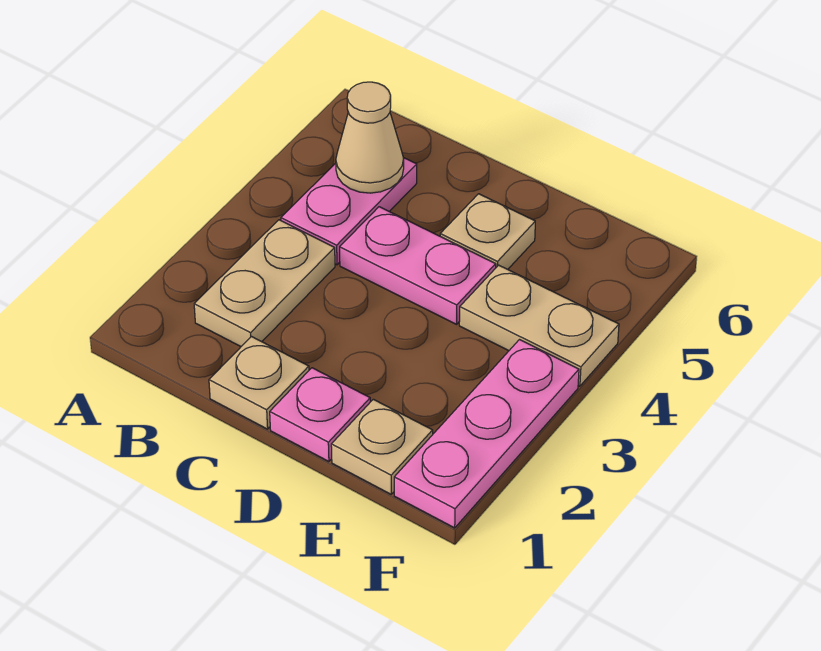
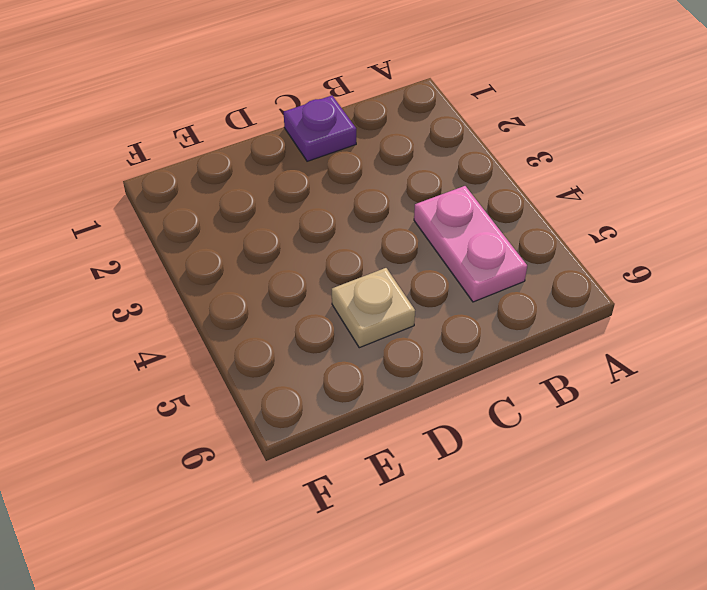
purple plate C1 level 1 -> tan plate C1 level 1
none -> tan plate B2:B3 level 1
none -> pink plate C4:D4 level 1

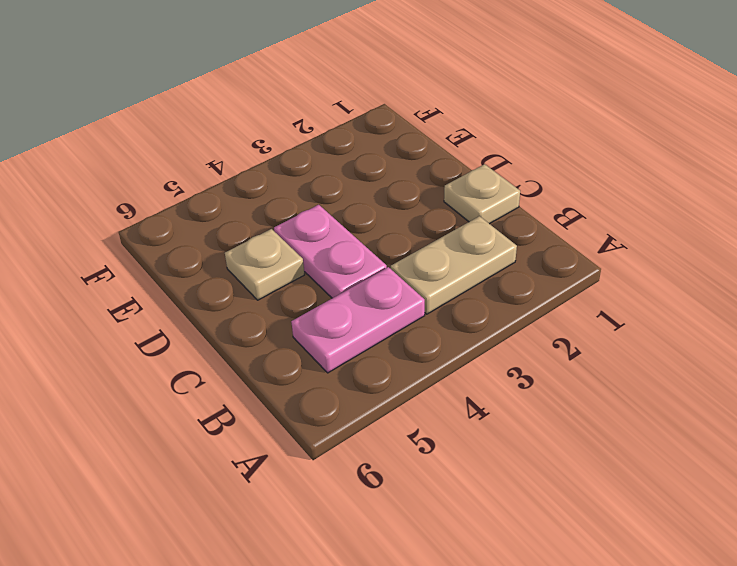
none -> pink plate D1 level 1
none -> tan plate E1 level 1

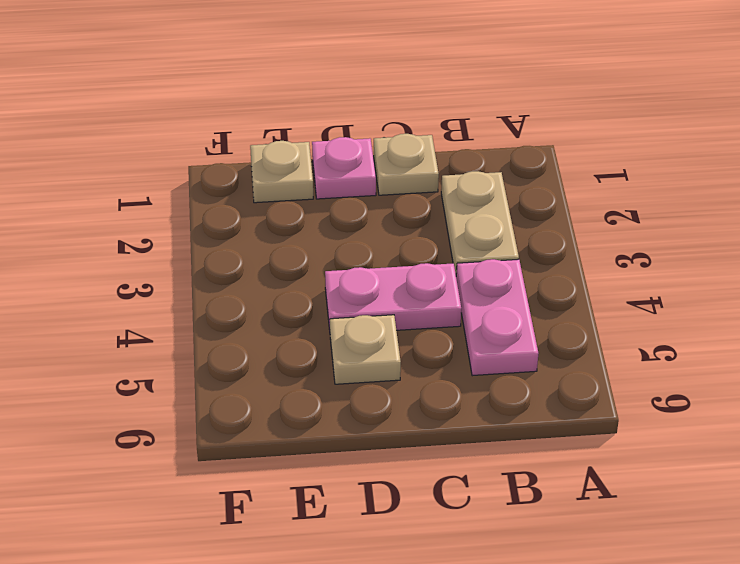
none -> tan plate E4:F4 level 1
none -> pink plate F1:F3 level 1

